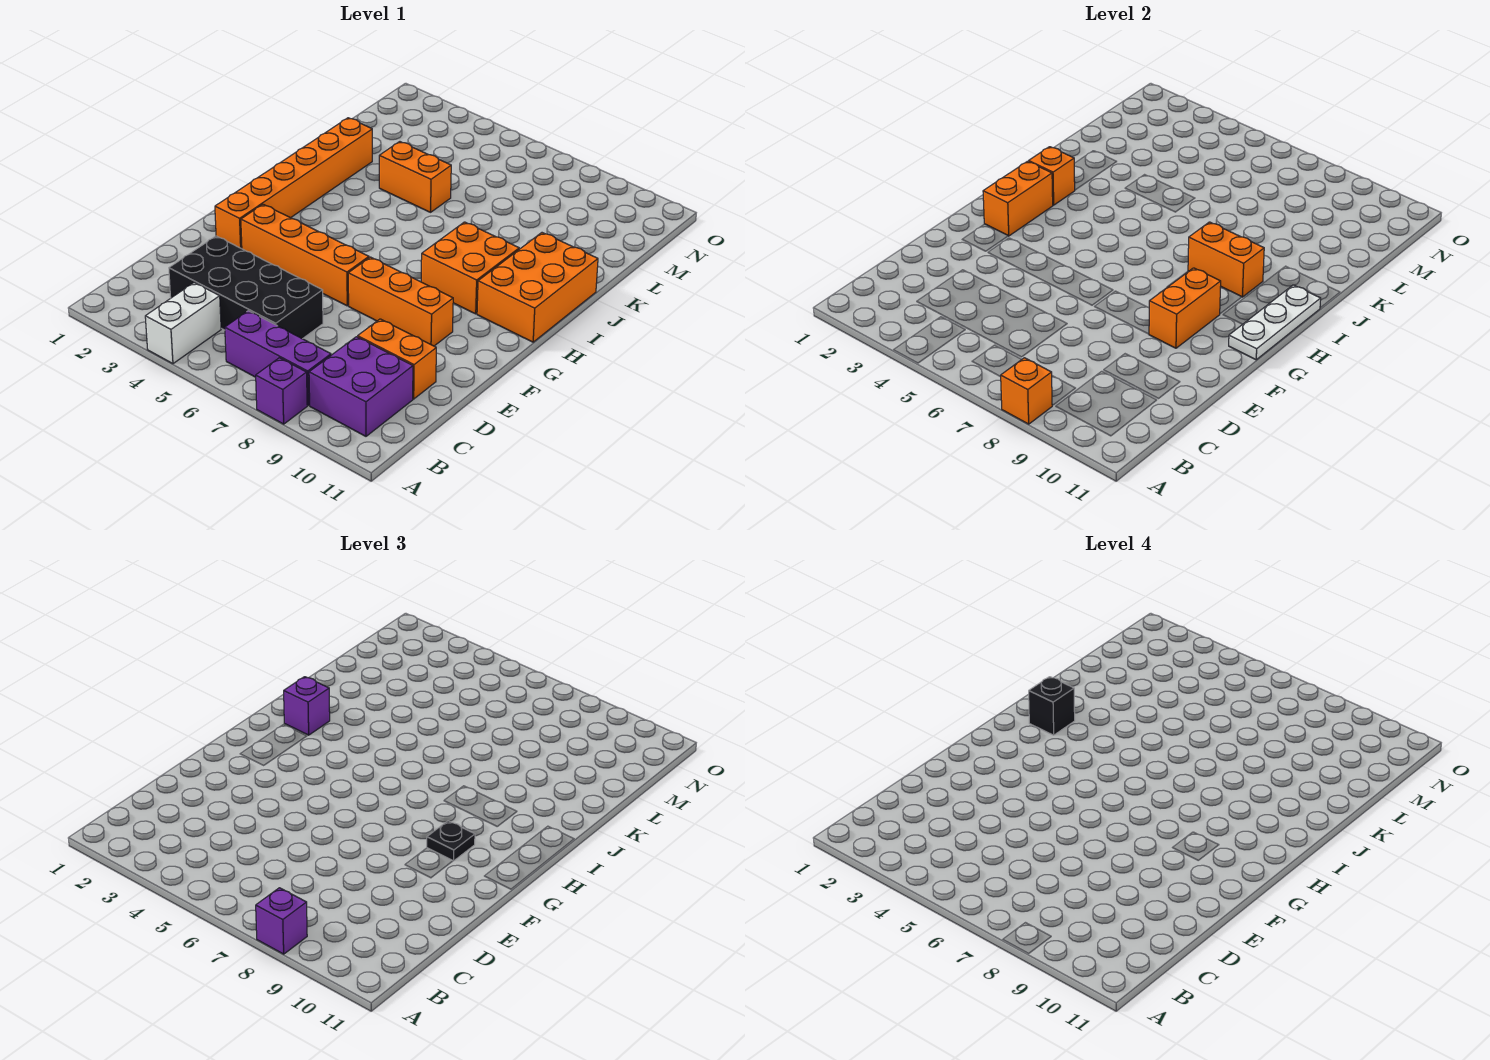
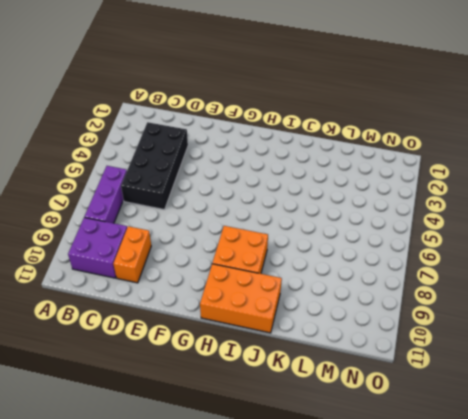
none -> white brick A4:B4 level 1
none -> purple brick A8 level 1
none -> orange brick F2:K2 level 1

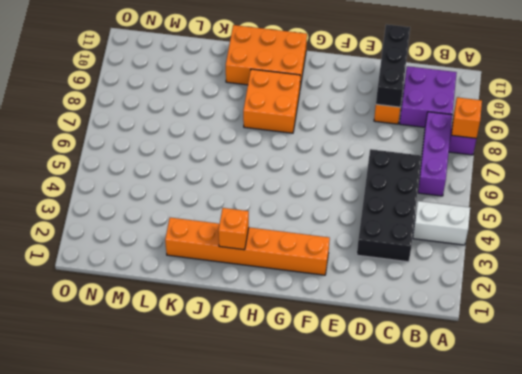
black brick D9:D11 level 2 -> none
none -> orange brick F3:F6 level 1
none -> orange brick F7:F9 level 1
none -> orange brick K4:K5 level 1

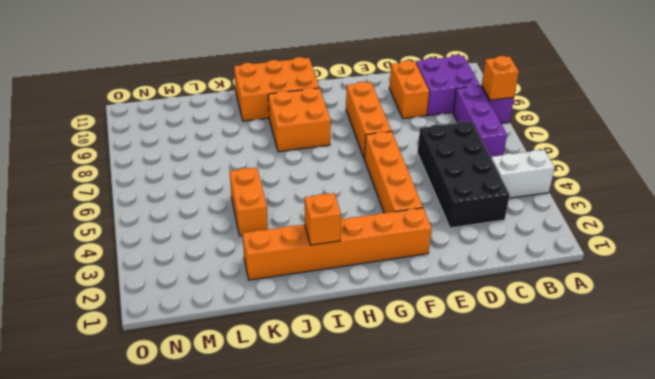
none -> orange brick F9:G9 level 2
none -> orange brick G2:H2 level 2
none -> white plate G11:I11 level 2

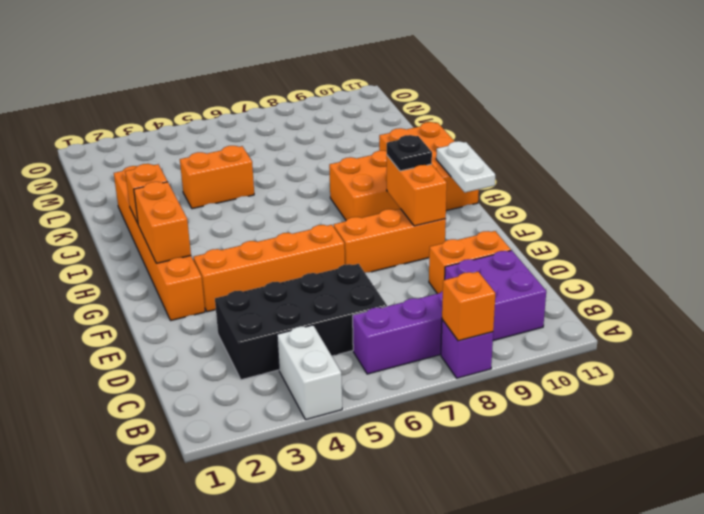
white plate G11:H11 level 2 -> white plate G11:I11 level 2
none -> orange brick I8:I9 level 2
none -> purple brick A8 level 3
none -> purple brick I2 level 3

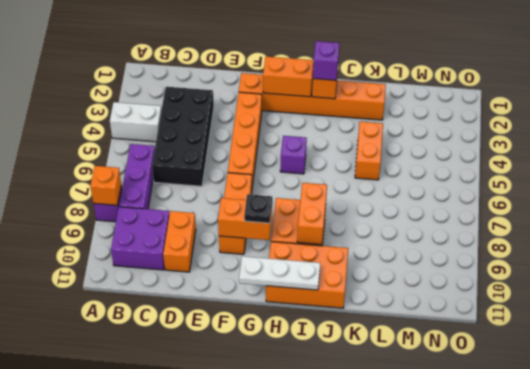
purple brick H5 level 1 -> purple brick A8 level 3
none -> black brick I2 level 4

